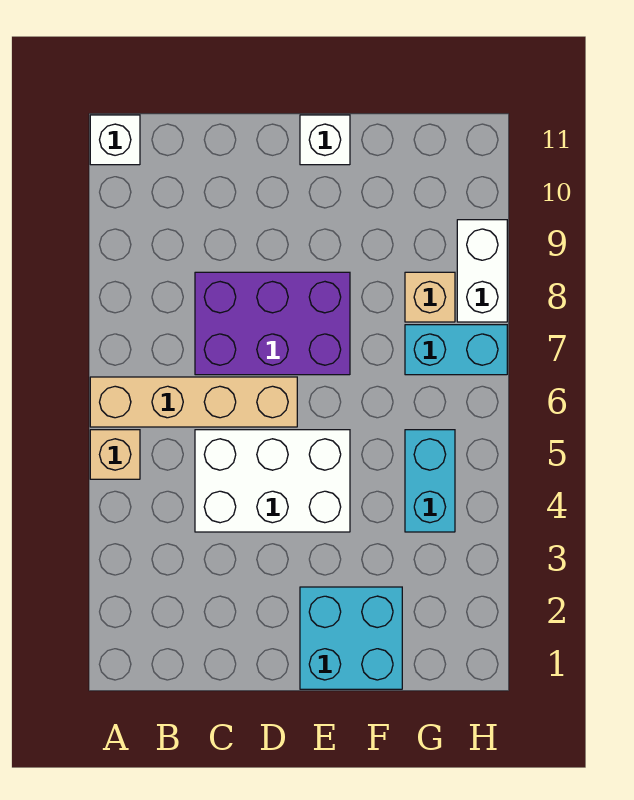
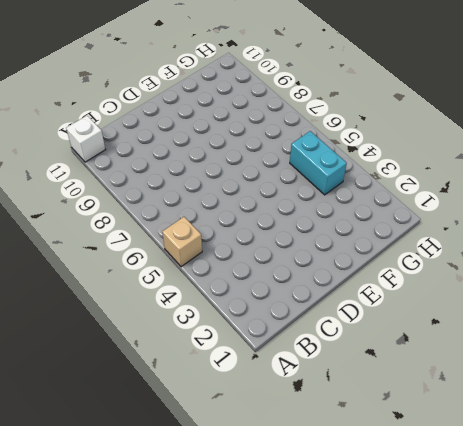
none -> tan brick A6:D6 level 1
none -> white brick C4:E5 level 1

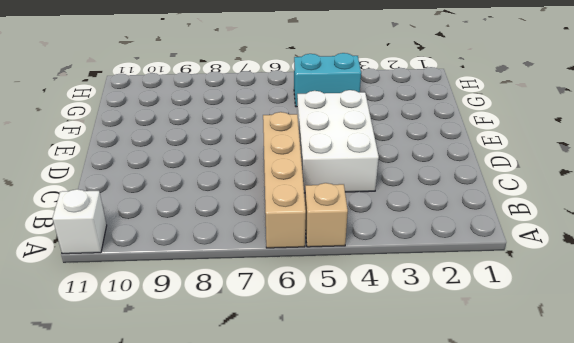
none -> purple brick C7:E8 level 1
none -> cyan brick E1:F2 level 1

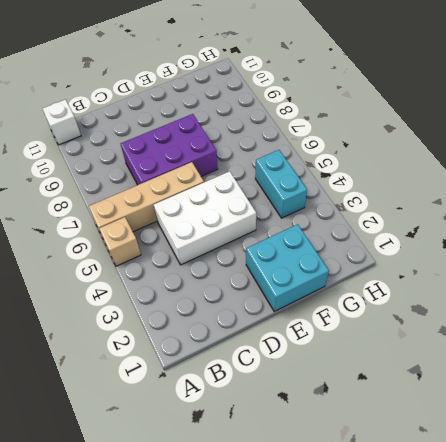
none -> white brick E11 level 1
none -> cyan brick G7:H7 level 1

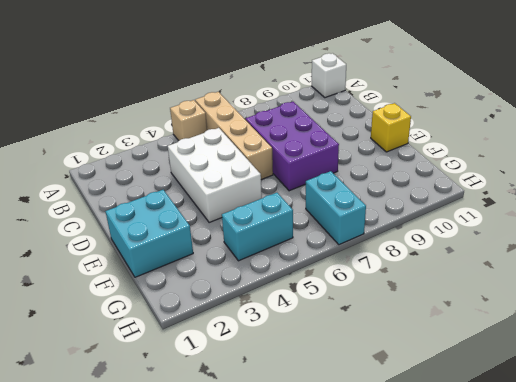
yellow brick E11 level 1 -> white brick E11 level 1
none -> tan brick G8 level 1
none -> white brick H8:H9 level 1

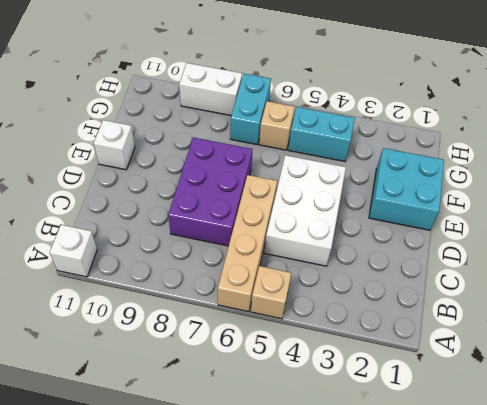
tan brick G6 level 1 -> tan brick G8 level 1

